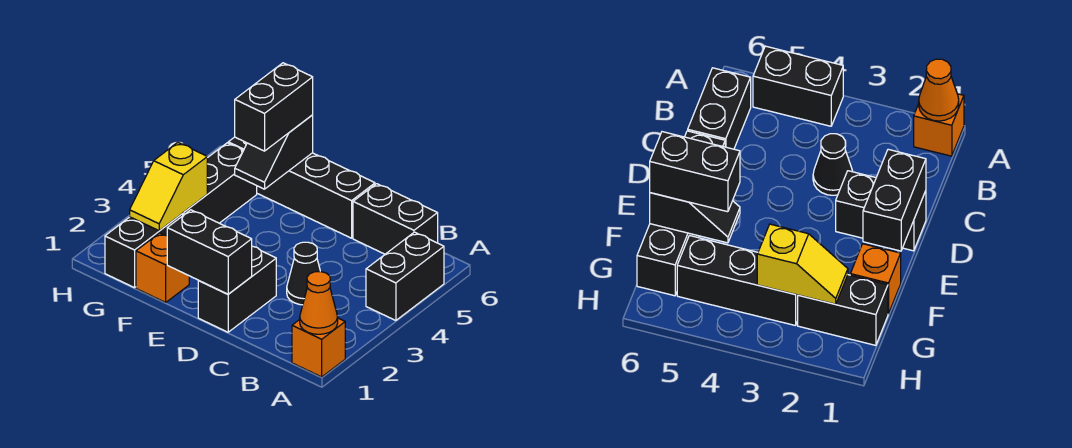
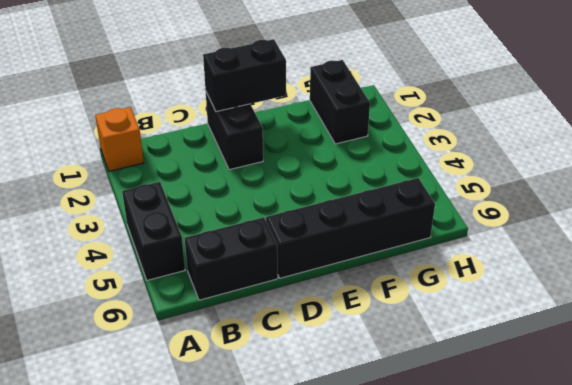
none -> black cone C3 level 1
none -> orange brick F1 level 1
none -> black brick G3:G5 level 1

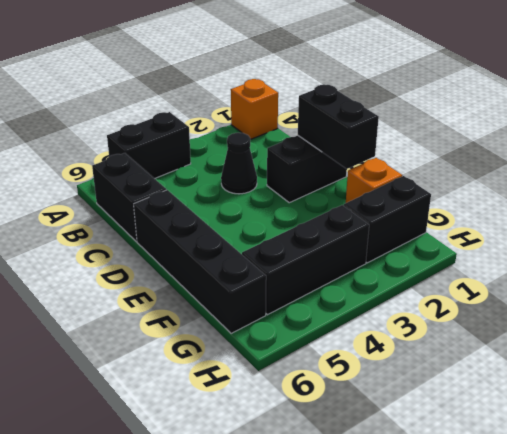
none -> orange cone A1 level 2
none -> black slope F5:F6 level 2 top 6
none -> yellow slope G2:G3 level 2 top 3

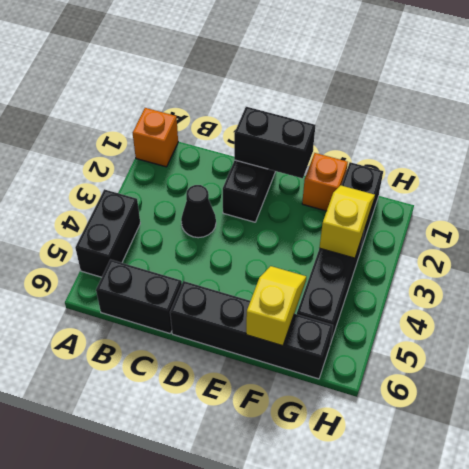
yellow slope F5:F6 level 2 top 6 -> black slope F5:F6 level 2 top 6
none -> orange cone A1 level 2
none -> black brick F5:F6 level 3

